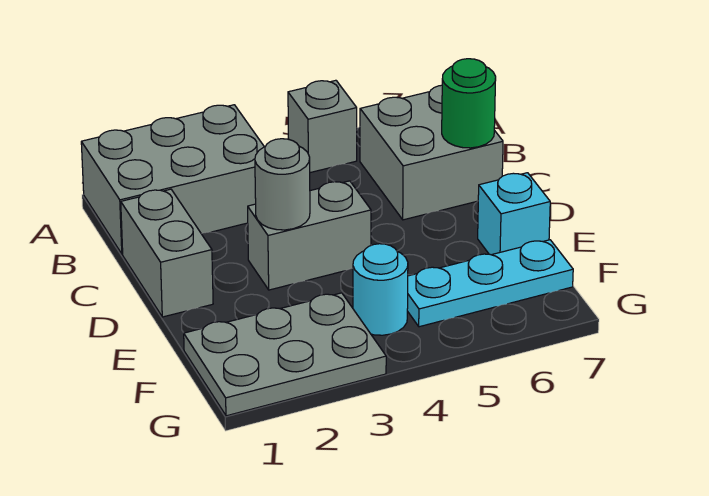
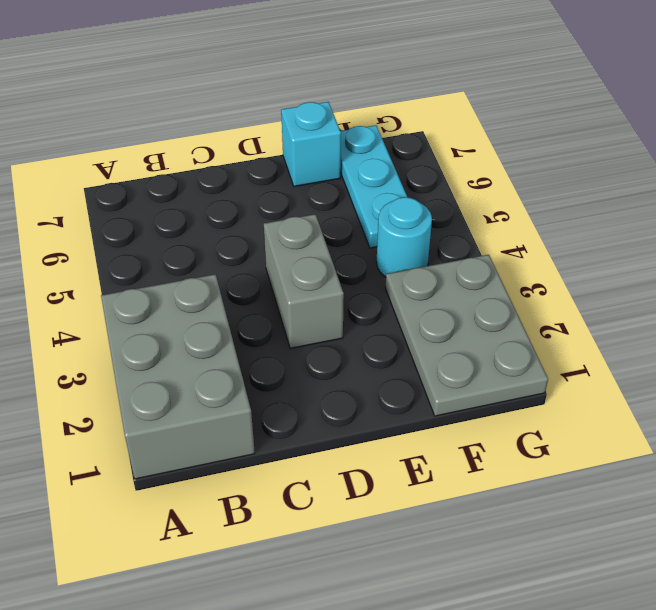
none -> grey brick A5 level 1
none -> grey brick B6:C7 level 1

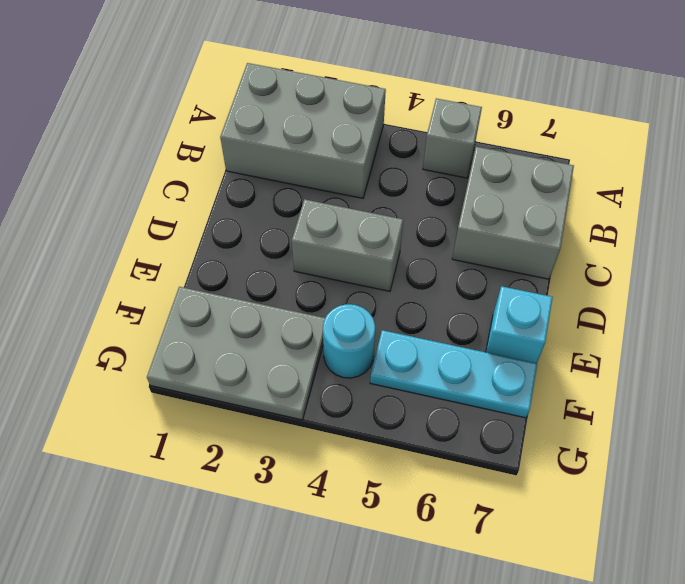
none -> grey brick C1:D1 level 1
none -> green round brick C7 level 2

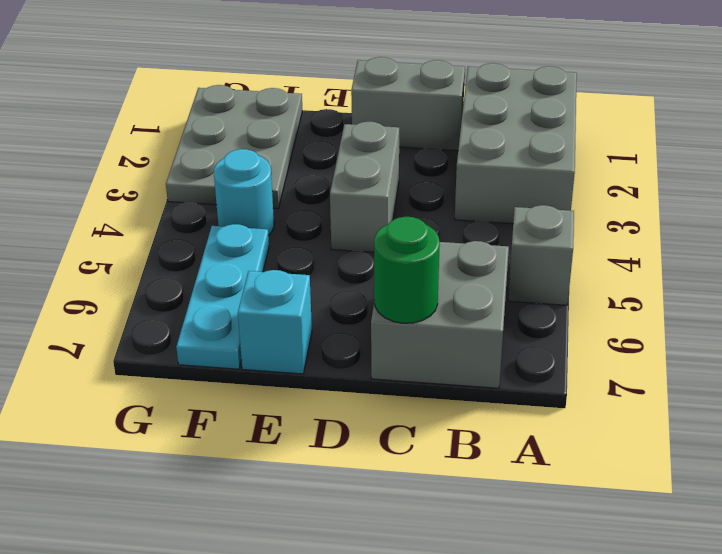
none -> grey round brick D3 level 2

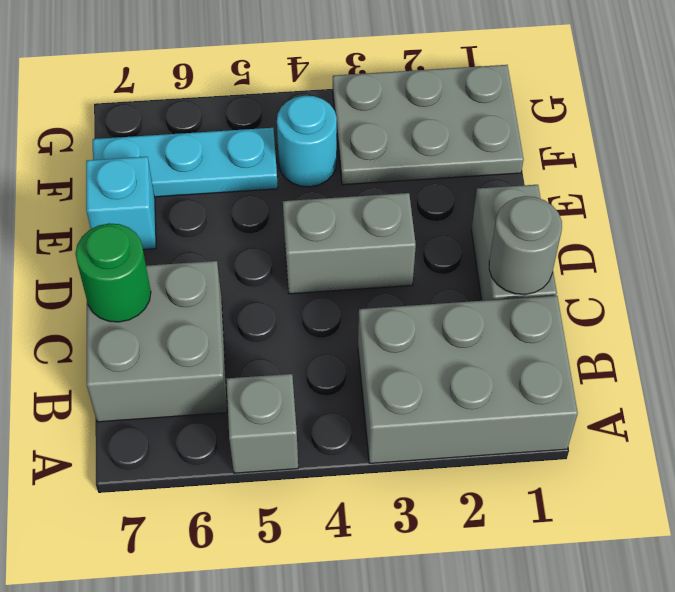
grey round brick C1 level 2 -> grey round brick D3 level 2

